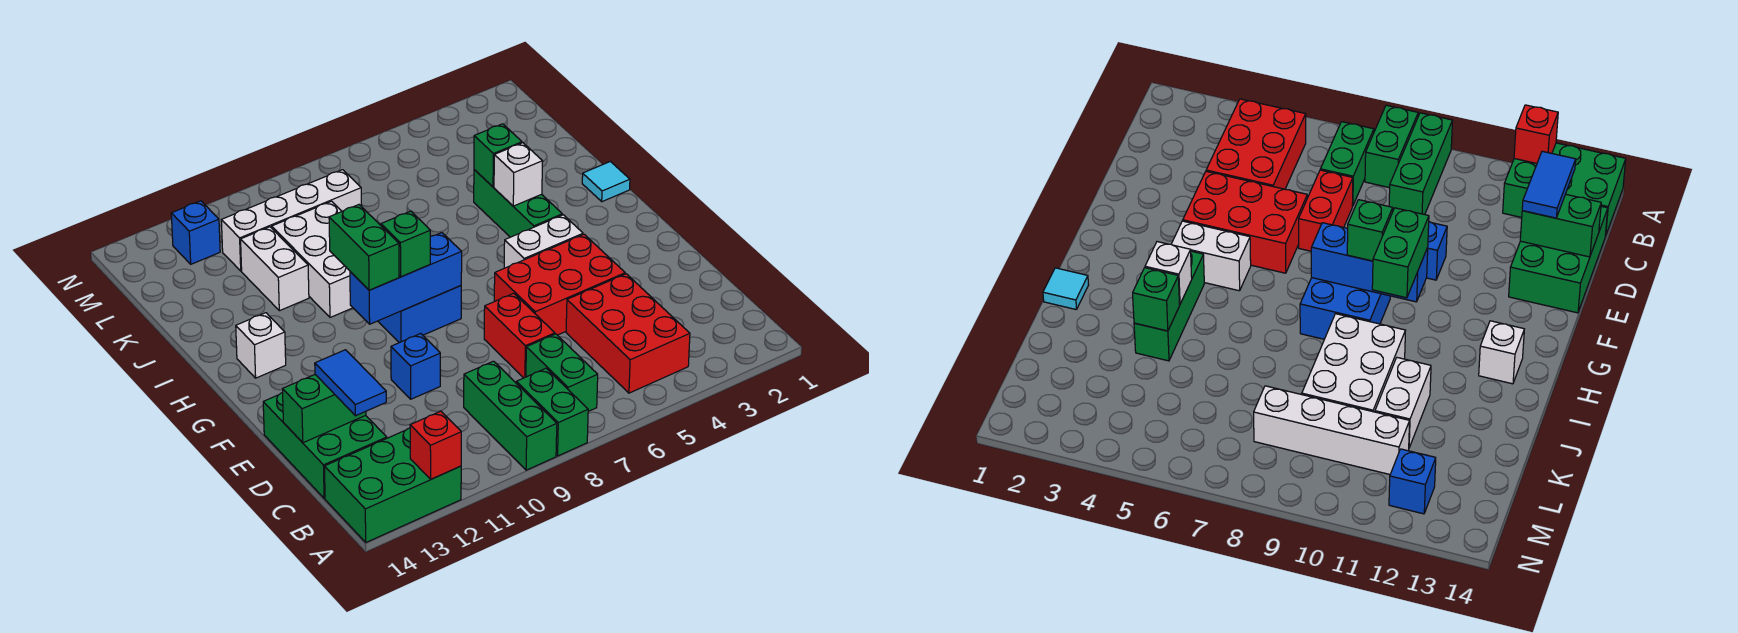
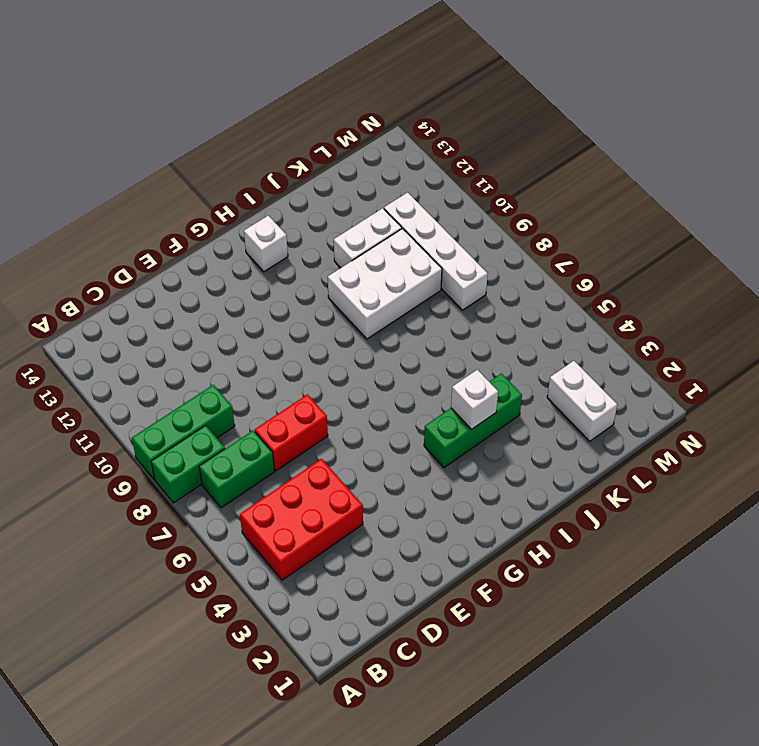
white brick L2:L3 level 1 -> white brick G4:G5 level 1
none -> green brick A12:B14 level 1
none -> green brick C13:E14 level 1
none -> red brick E4:F6 level 1

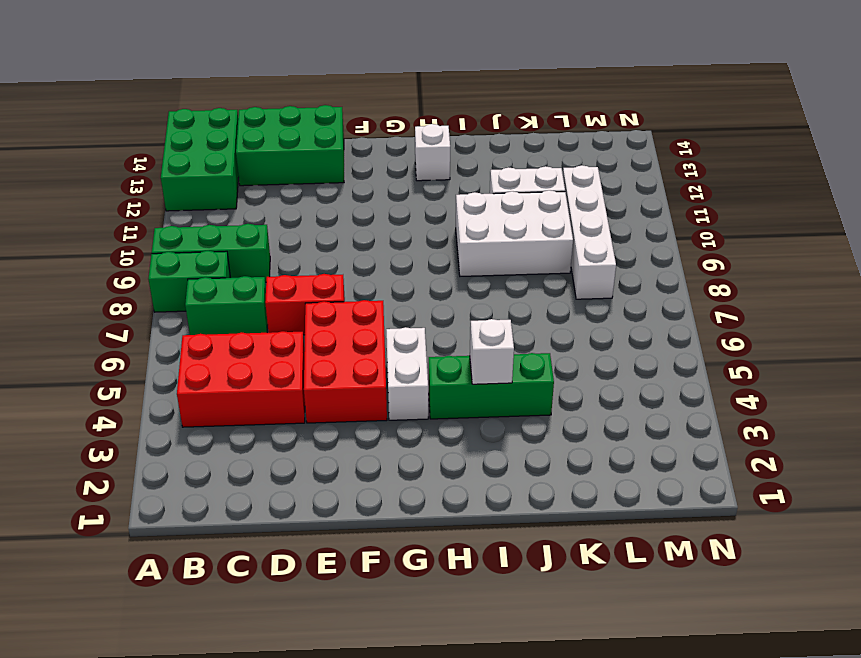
none -> blue brick E10 level 1
none -> blue brick G8:H9 level 1
none -> cyan tile I1 level 1

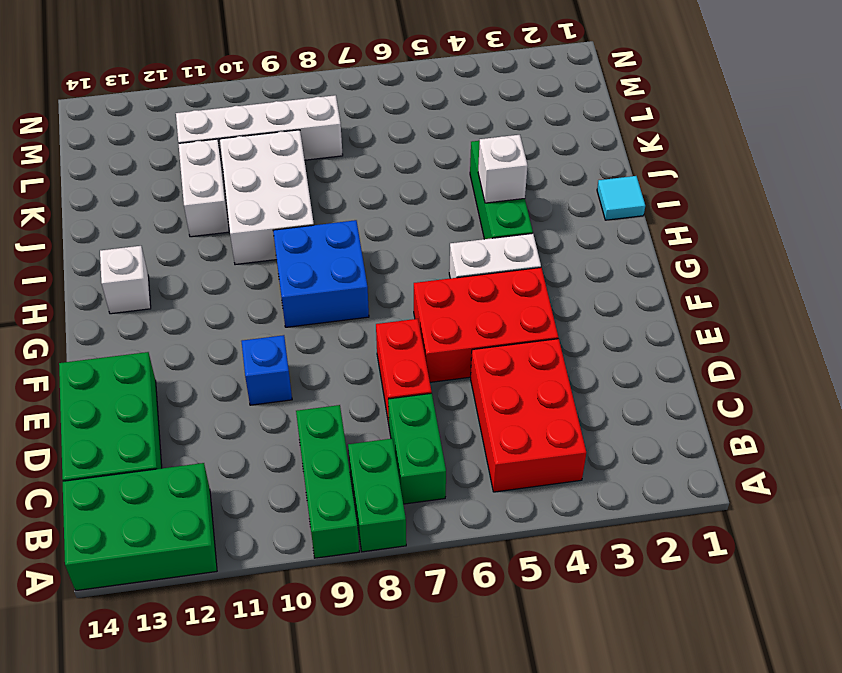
none -> blue brick M12 level 1
none -> red brick A12 level 2
none -> green brick D13:D14 level 2

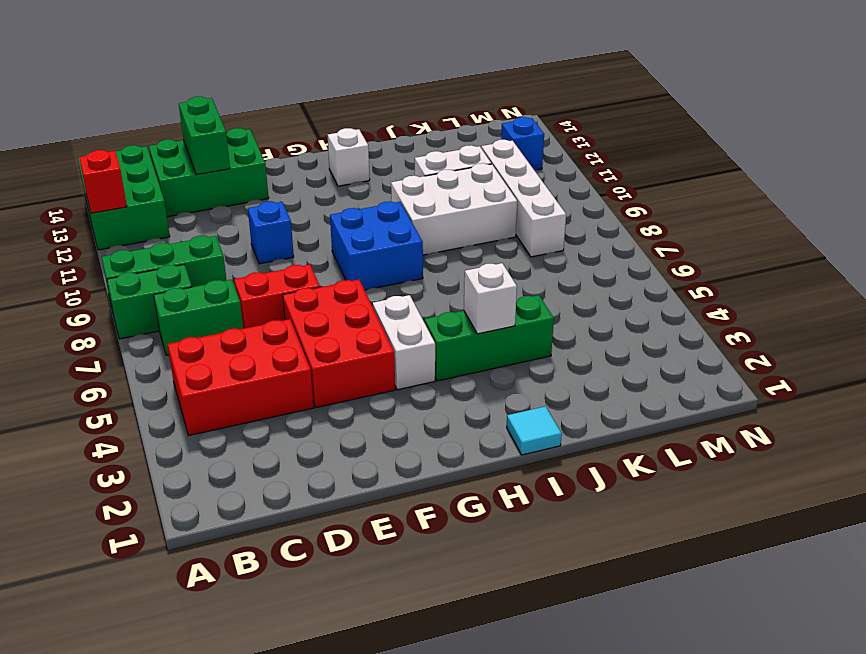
none -> blue brick G8:G10 level 2
none -> green brick J4 level 2
none -> blue tile C13:D13 level 3

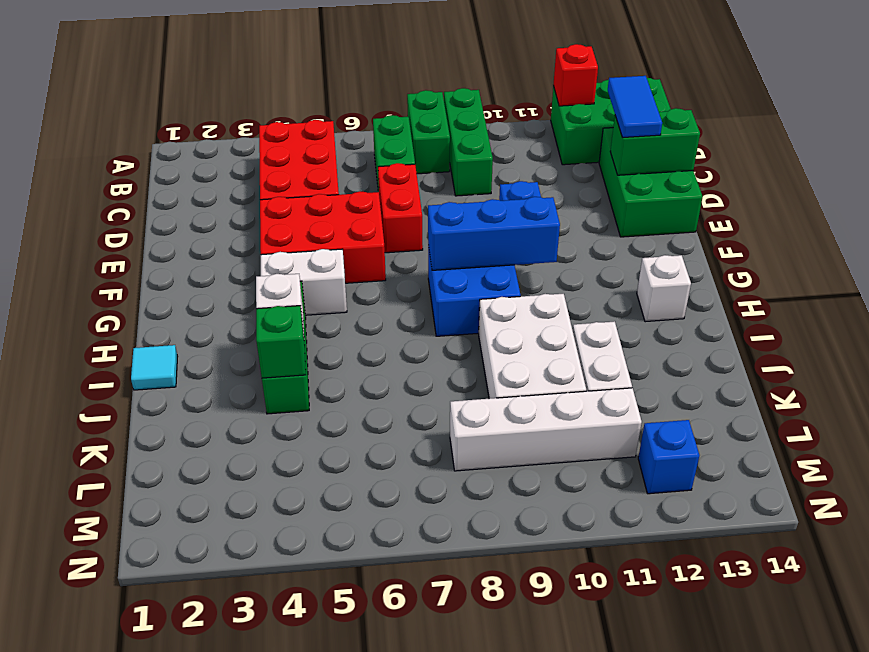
none -> green brick G9 level 3
none -> green brick G10:H10 level 3

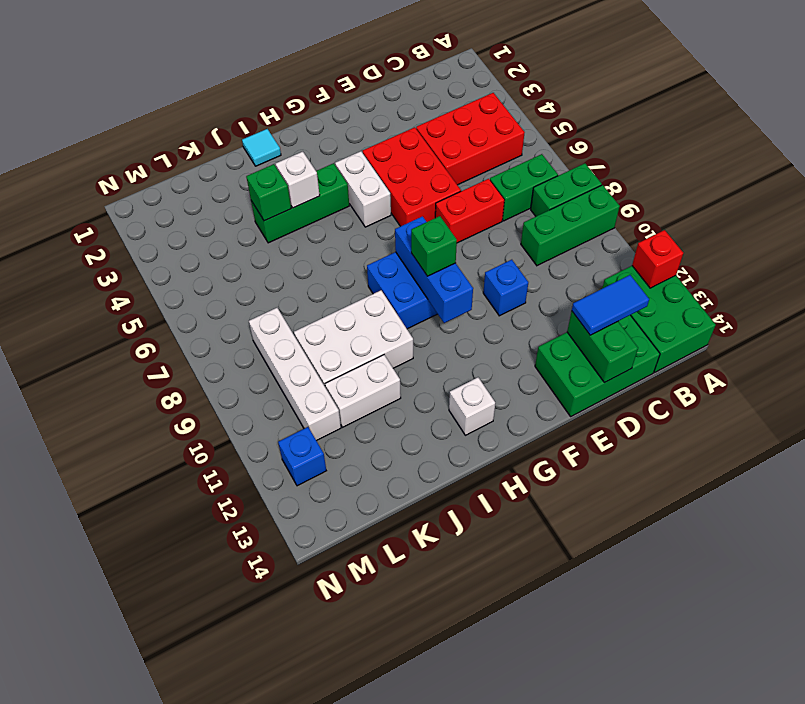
none -> green brick G10:H10 level 3

